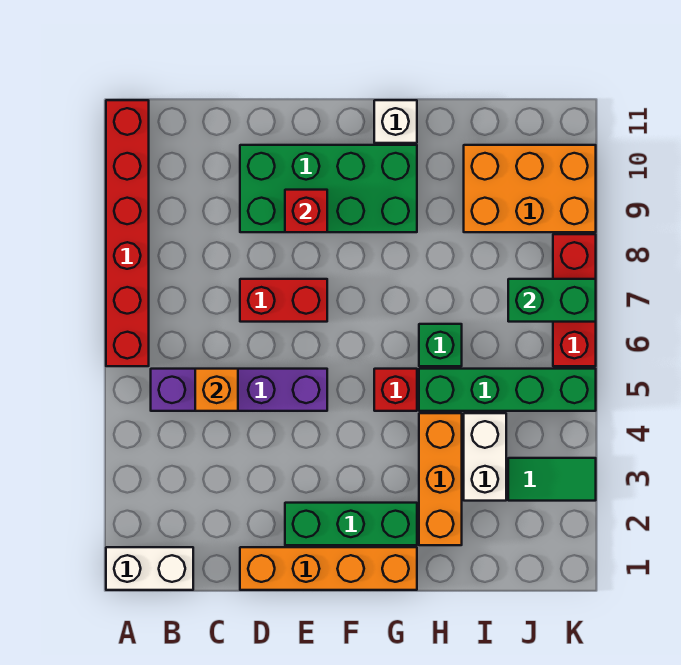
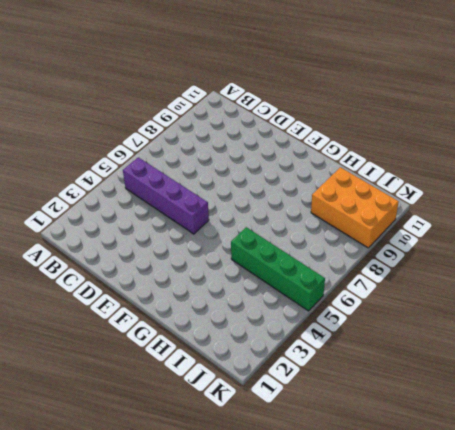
none -> white brick A1:B1 level 1
none -> red brick A6:A11 level 1
none -> orange brick D1:G1 level 1

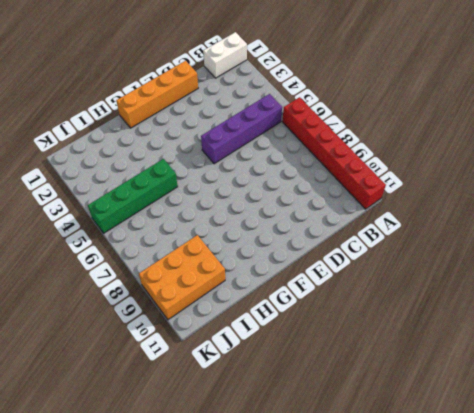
none -> red brick D7:E7 level 1
none -> green brick D9:G10 level 1
none -> green brick E2:G2 level 1

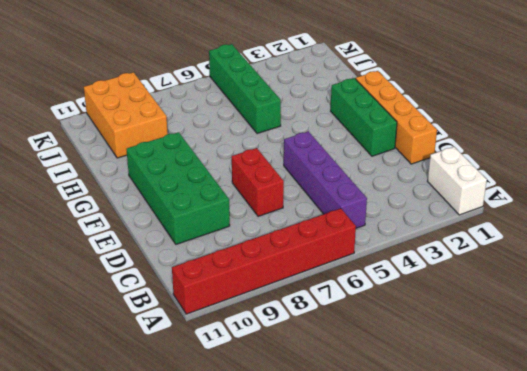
none -> red brick G5 level 1
none -> white brick G11 level 1
none -> orange brick H2:H4 level 1

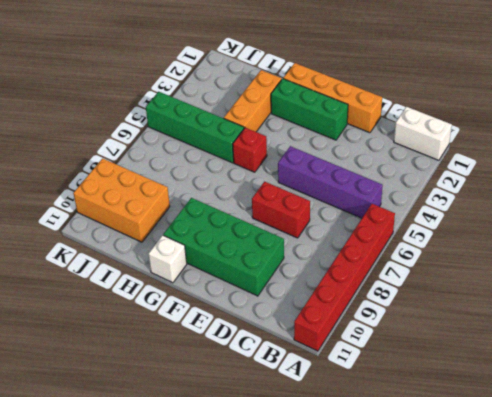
none -> green brick H6 level 1
none -> white brick I3:I4 level 1
none -> green tile J3:K3 level 1

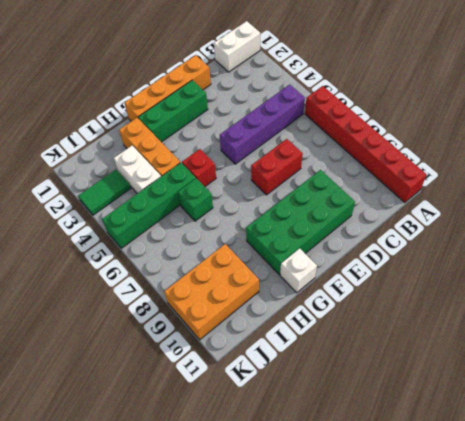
none -> red brick K6:K8 level 1
none -> orange brick C5 level 2
none -> red brick E9 level 2

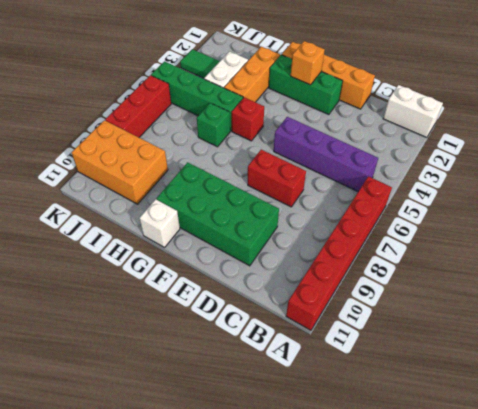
orange brick F2 level 2 -> orange brick C5 level 2
none -> red brick E9 level 2
none -> green brick J7:K7 level 2

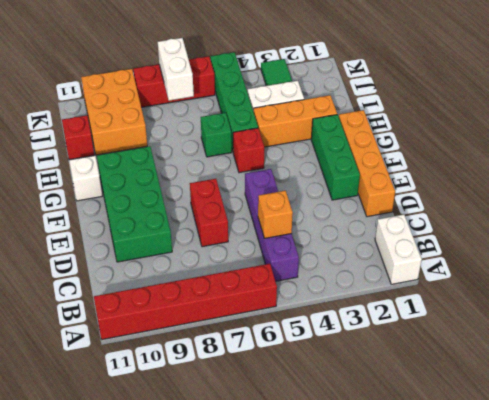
red brick I11 level 1 -> red brick E9 level 2
white brick J7:K7 level 2 -> green brick J7:K7 level 2

